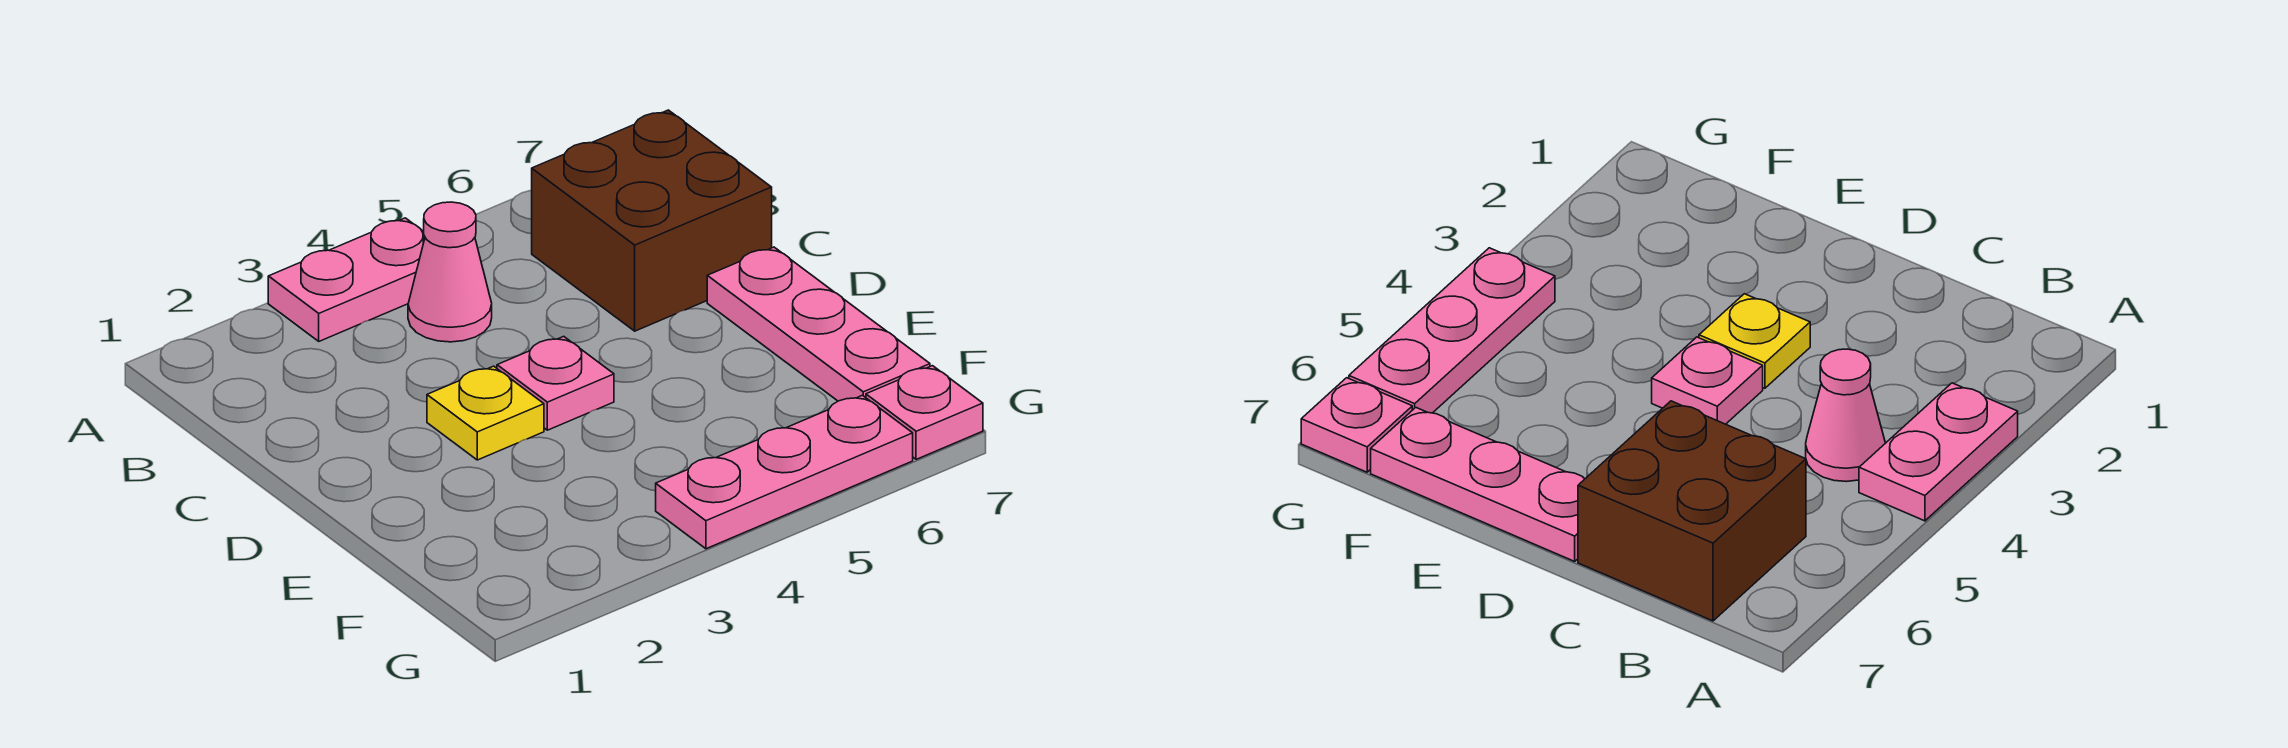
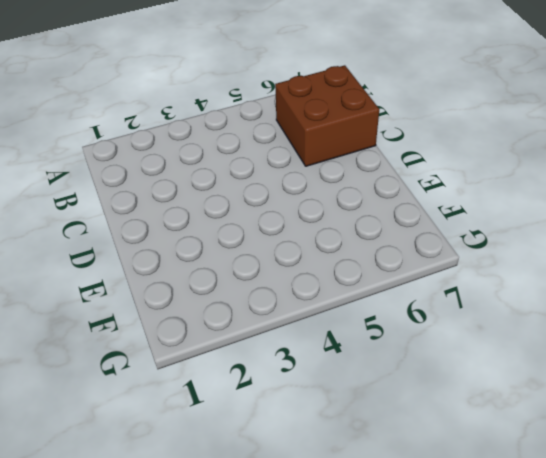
none -> pink plate A3:A4 level 1
none -> pink cone B4 level 1

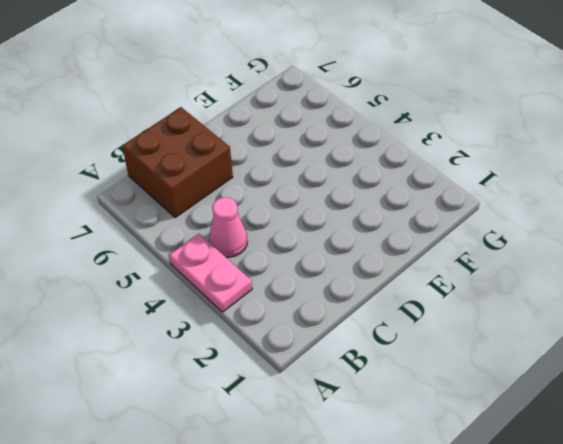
none -> yellow plate D3 level 1
none -> pink plate D4 level 1

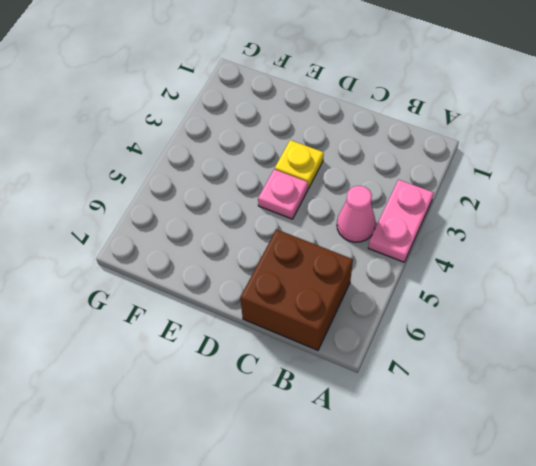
none -> pink plate D7:F7 level 1
none -> pink plate G4:G6 level 1

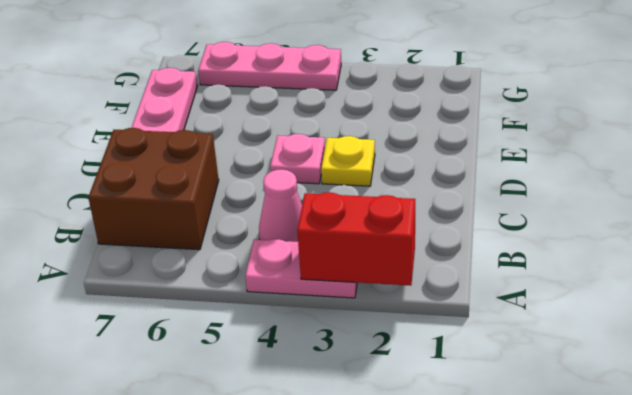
red brick A2:A3 level 2 -> none
none -> pink plate G7 level 1

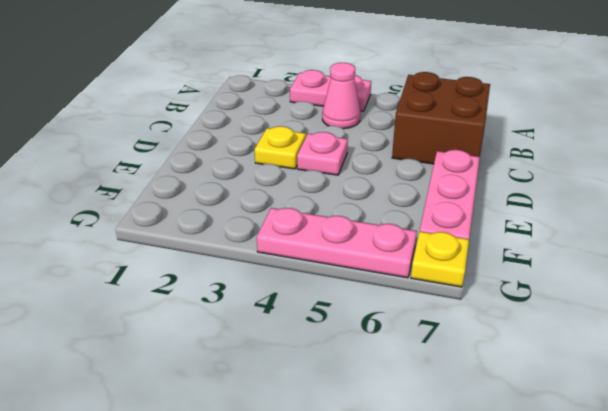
yellow plate G7 level 1 -> pink plate G7 level 1

